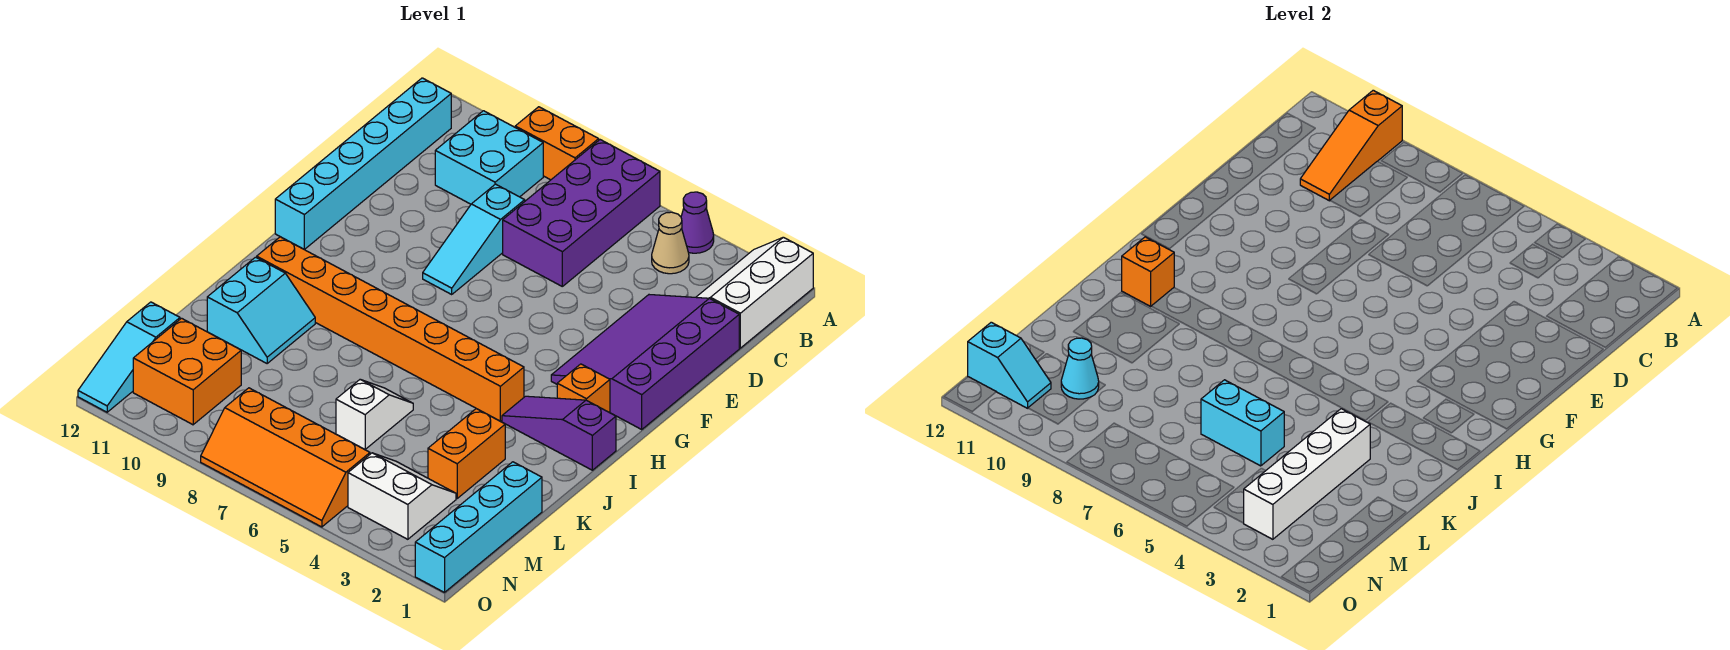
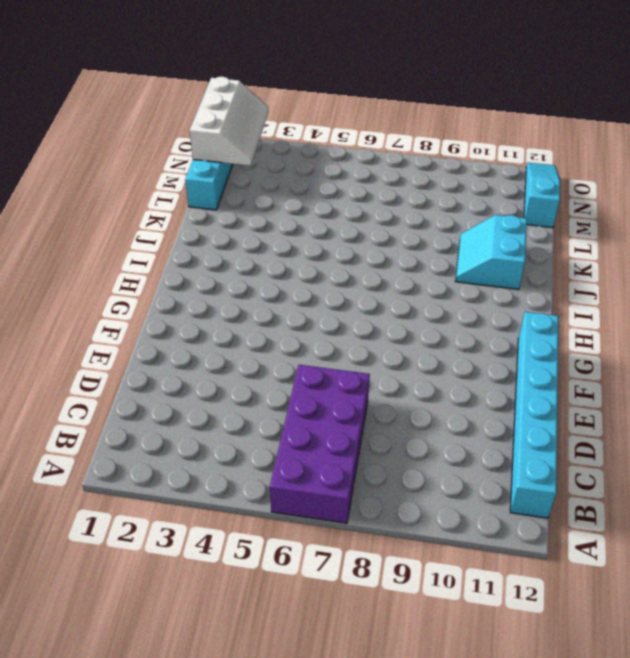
white slope M1:O2 level 2 top 1 -> white slope A1:C2 level 1 top 1
none -> purple cone A4 level 1
none -> orange brick A8:A9 level 1
none -> tan cone B4 level 1

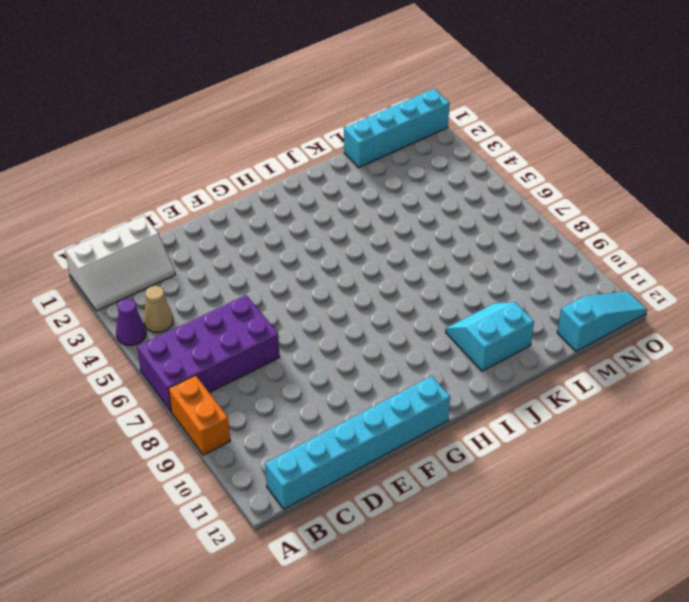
none -> cyan brick B9:C10 level 1
none -> purple slope D1:G3 level 1 top 1
none -> cyan slope D8:F8 level 1 top D

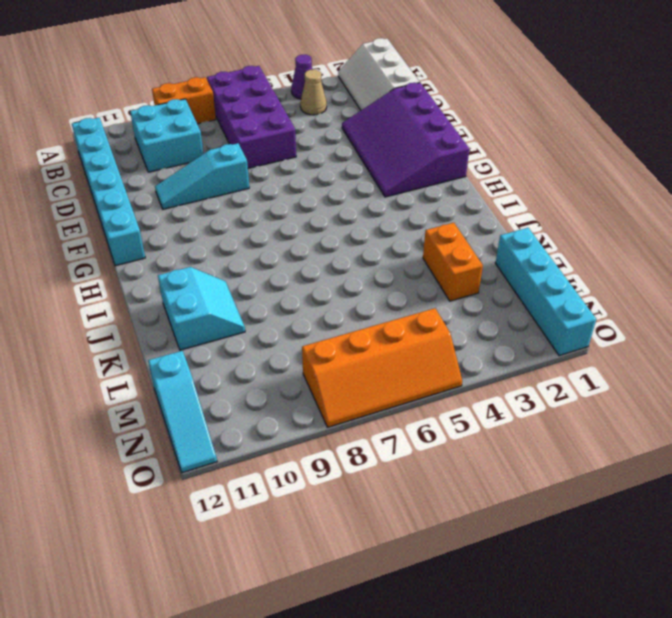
cyan slope E8:E10 level 1 top 8 -> cyan slope D8:F8 level 1 top D
none -> orange brick H2 level 1
none -> purple slope I1:I3 level 1 top 1
none -> orange brick I4:I11 level 1

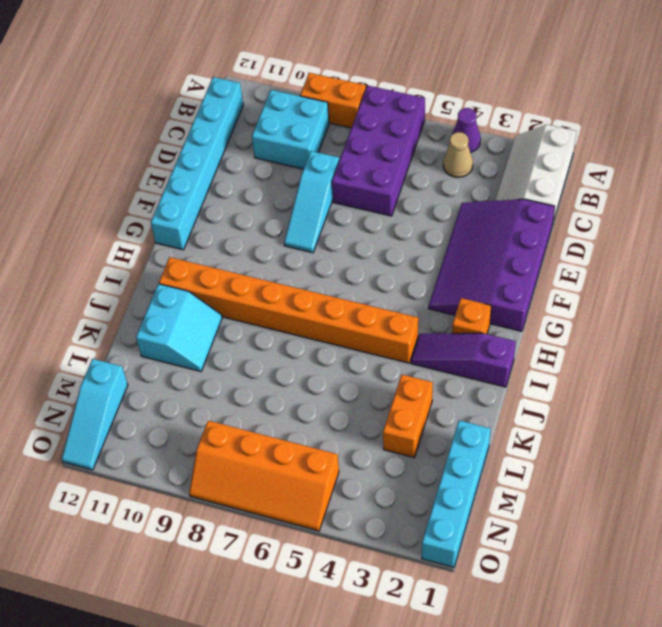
none -> white slope K6:L6 level 1 top L
none -> white slope M3:N4 level 1 top N
none -> orange brick M10:N11 level 1

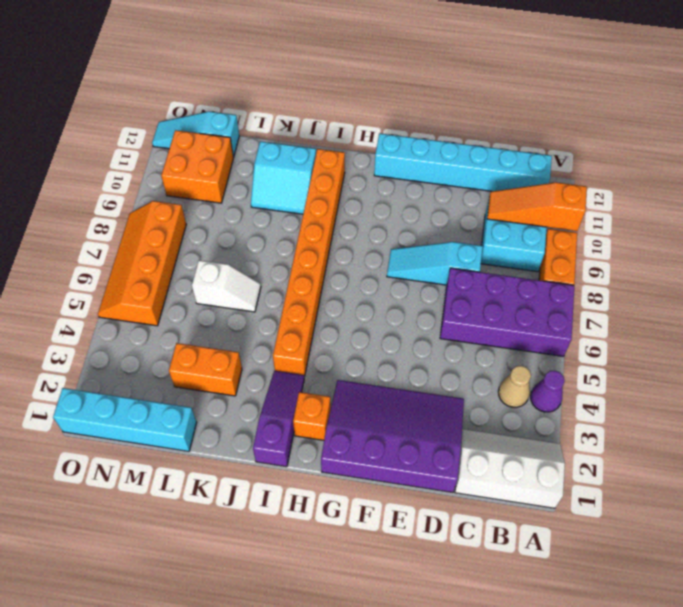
none -> white slope M3:N4 level 1 top N
none -> orange brick I11 level 2
none -> white brick K3:N3 level 2

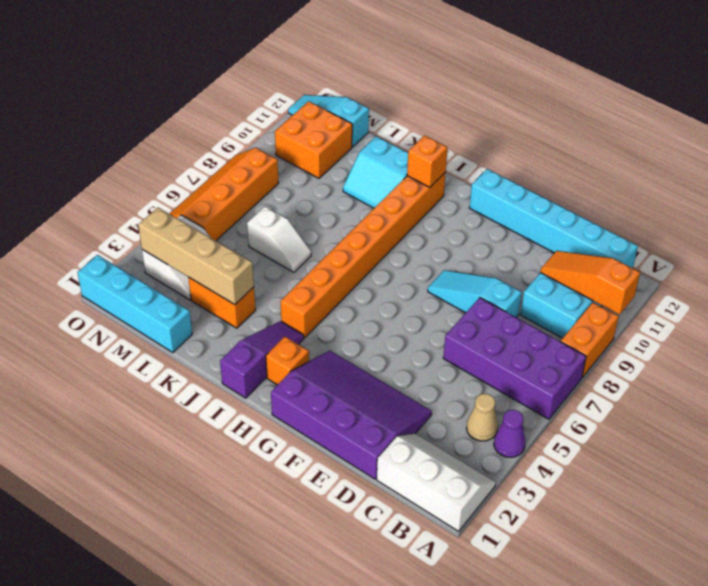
tan brick K3:N3 level 2 -> white brick K3:N3 level 2
none -> cyan brick L5:L6 level 2
none -> cyan cone M10 level 2
none -> cyan slope N11:N12 level 2 top 12

